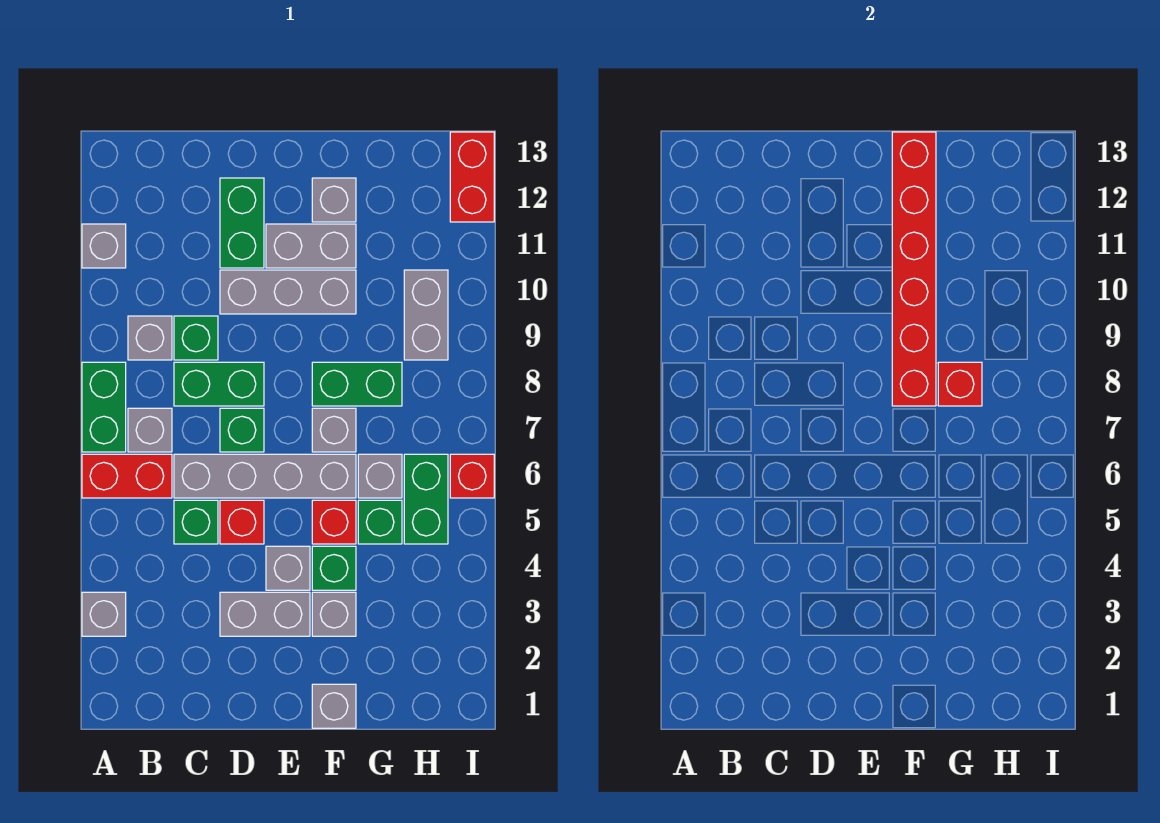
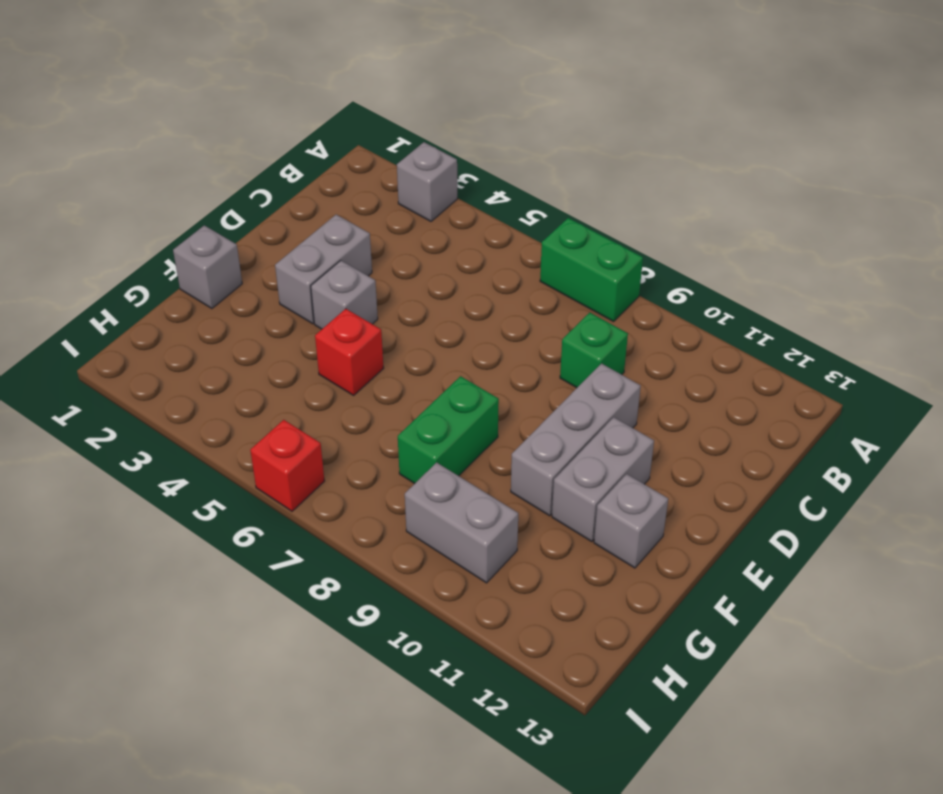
none -> red brick A6:B6 level 1
none -> grey brick A11 level 1
none -> grey brick B7 level 1
none -> grey brick B9 level 1

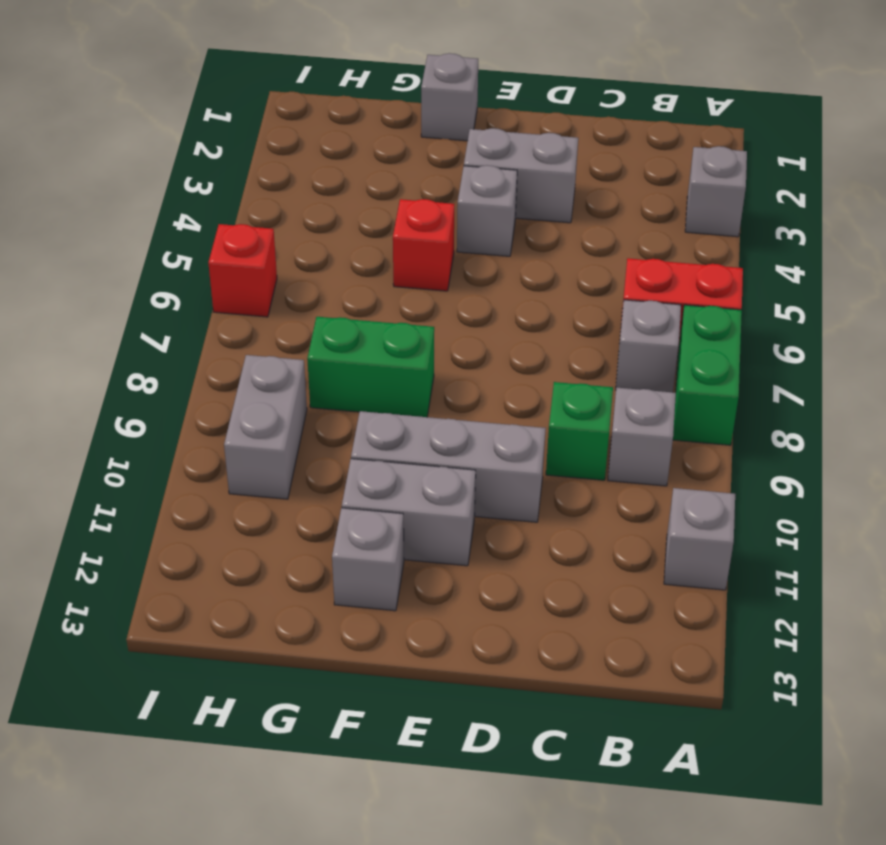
none -> green brick C5 level 1
none -> grey brick C6:F6 level 1
none -> green brick C8:D8 level 1
none -> red brick D5 level 1

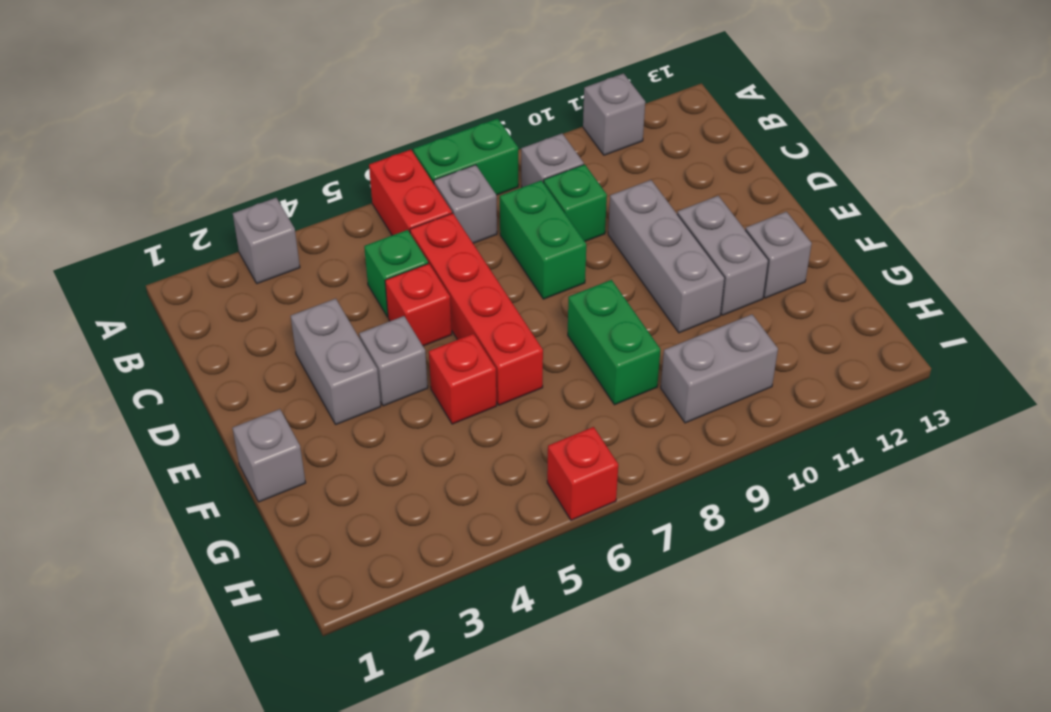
red brick C6:F6 level 1 -> grey brick C6:F6 level 1
none -> green brick D7 level 1
none -> green brick D11:D12 level 1
none -> grey brick F3 level 1
none -> green brick F4 level 1

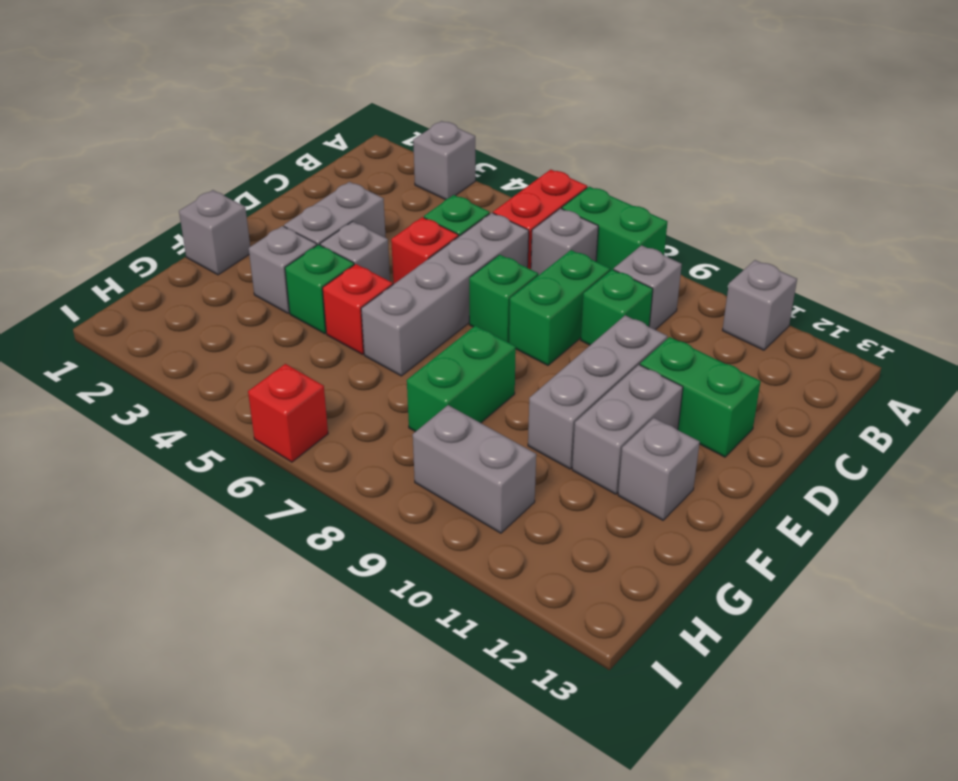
none -> grey brick F7 level 1
none -> green brick G5 level 1
none -> grey brick G6 level 1
none -> green brick H5:H6 level 1

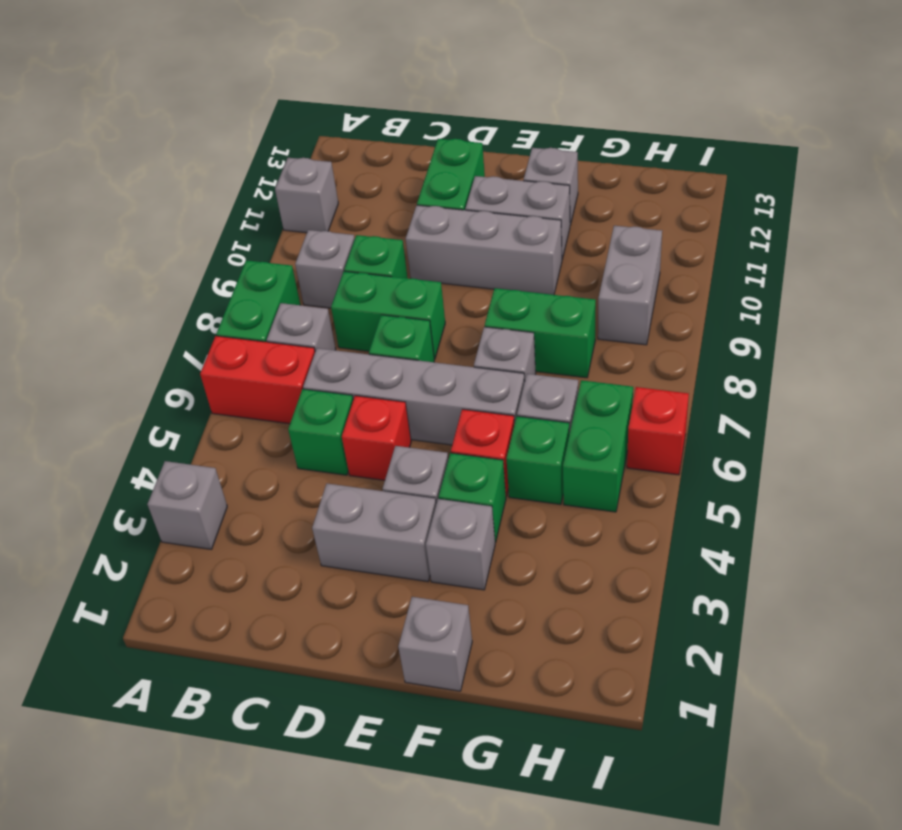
none -> red brick I12:I13 level 1
none -> red brick F8:F13 level 2
none -> red brick G8 level 2

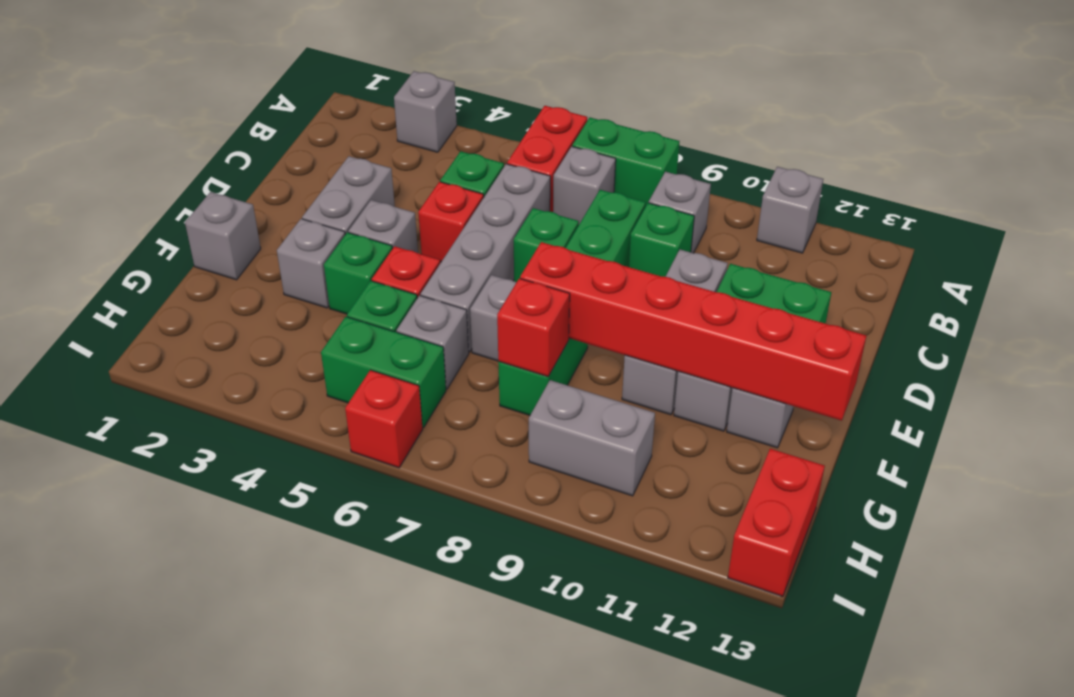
red brick H13:I13 level 1 -> red brick I12:I13 level 1

